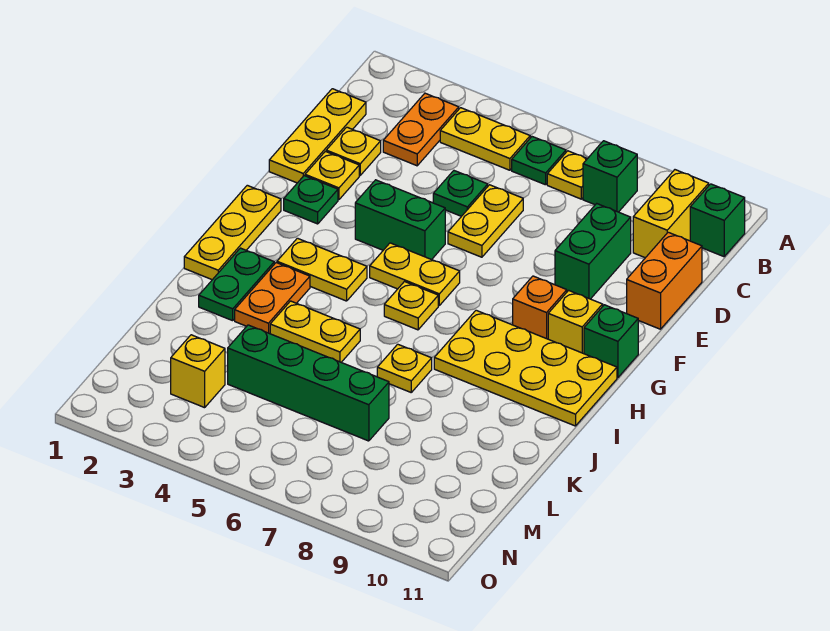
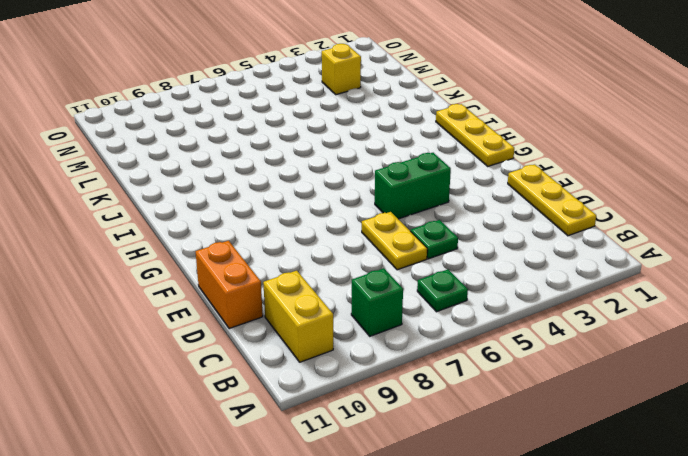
none -> orange plate B3:C3 level 1
none -> yellow plate B4:B5 level 1
none -> yellow plate B7 level 1
none -> green brick B11 level 1

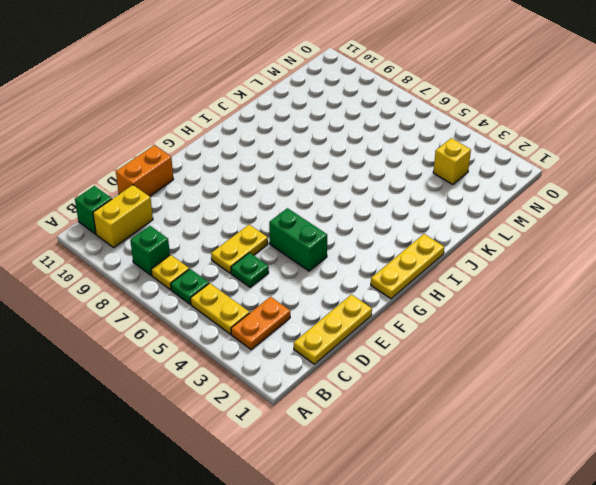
none -> yellow plate D2 level 1
none -> green brick D9:E9 level 1
none -> yellow plate E2 level 1
none -> green plate F2 level 1

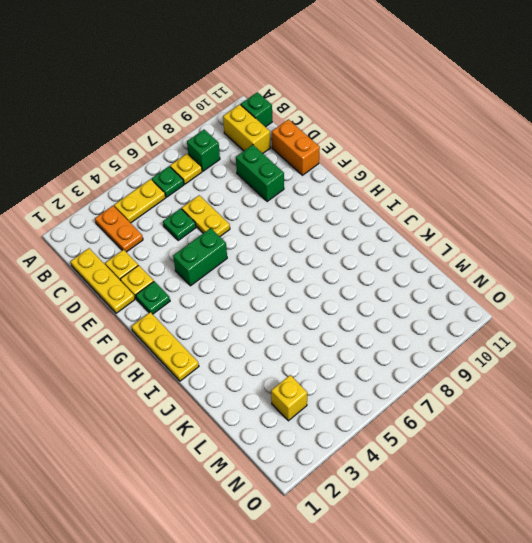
none -> yellow plate G5:G6 level 1
none -> orange brick G9 level 1
none -> yellow brick G10 level 1
none -> green brick G11 level 1

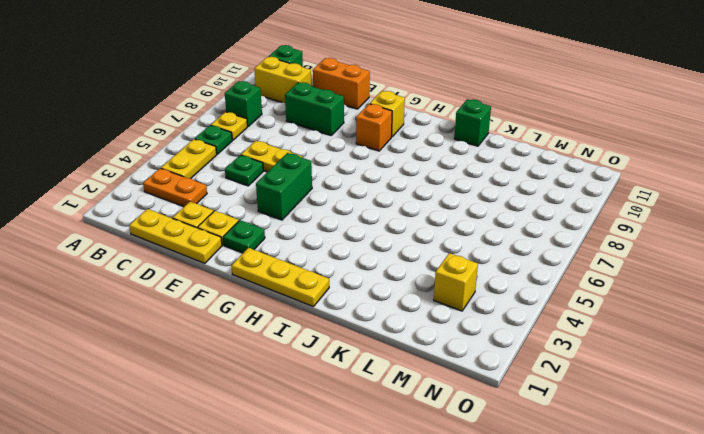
green brick J11 level 1 -> green brick G11 level 1
none -> yellow plate G5:G6 level 1
none -> yellow plate H3:H4 level 1
none -> yellow plate H6 level 1
none -> yellow plate H8:I11 level 1

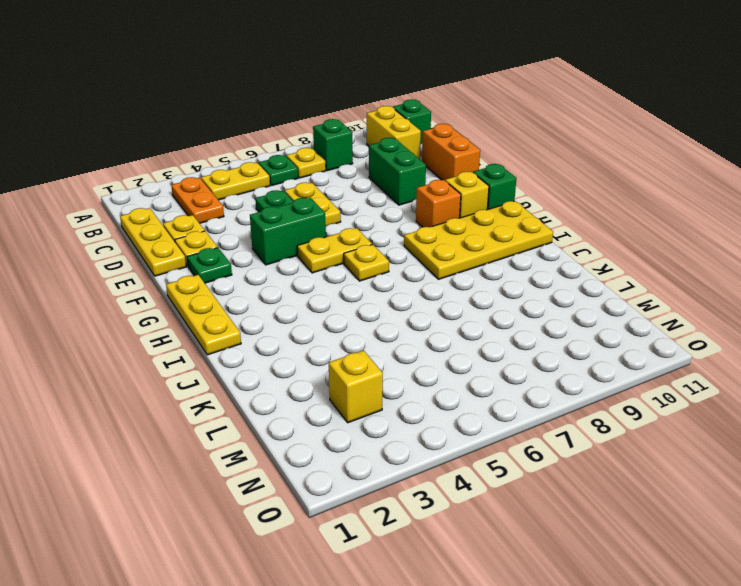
none -> yellow plate H3:H4 level 1
none -> green plate I2:J2 level 1
none -> orange plate I3:J3 level 1
none -> yellow plate J4:J5 level 1

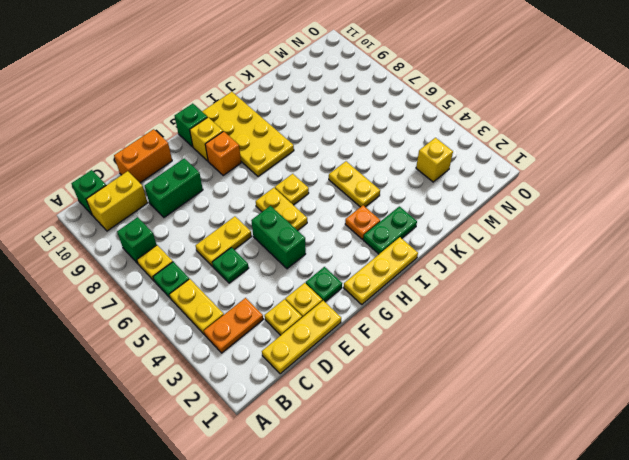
orange plate I3 level 1 -> orange plate I3:J3 level 1
none -> yellow plate H3:H4 level 1
none -> yellow plate J7 level 1
none -> green brick L4:L7 level 1

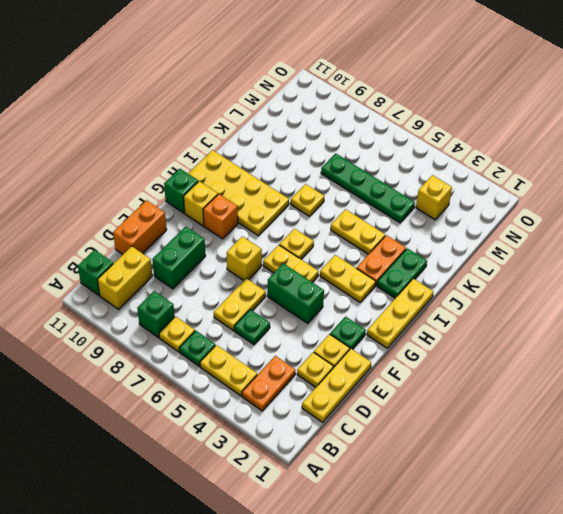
yellow brick F7 level 1 -> none
green plate L4:L7 level 1 -> green brick L4:L7 level 1

